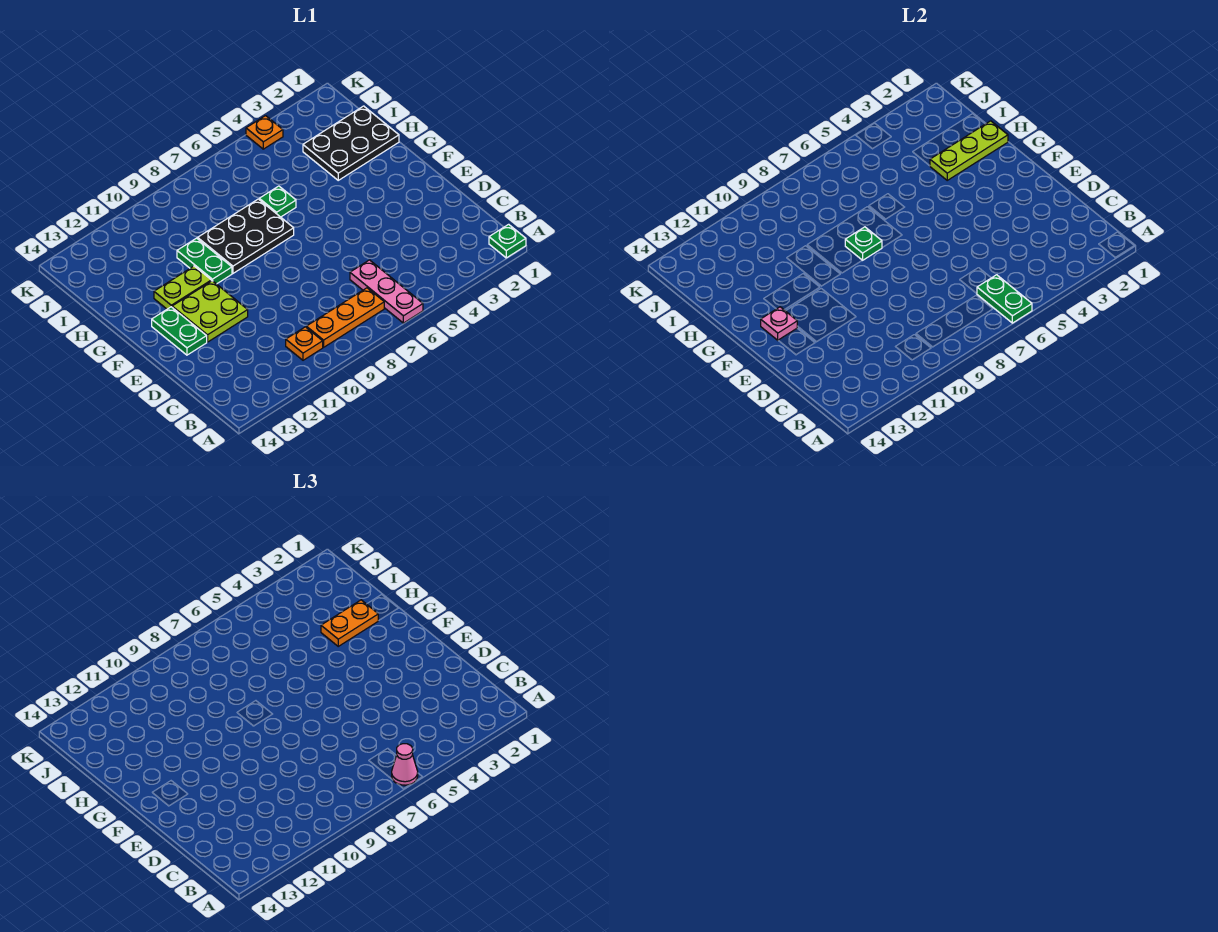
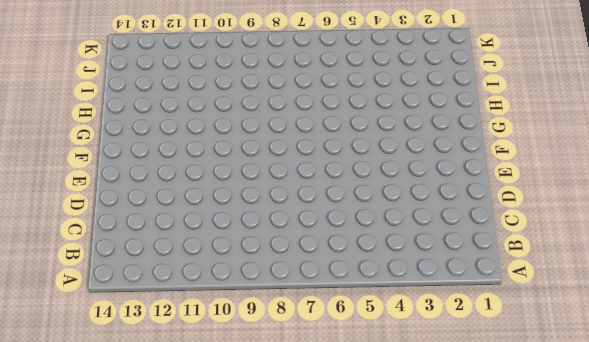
none -> green plate A1 level 1
none -> pink plate A6:C6 level 1
none -> orange plate B7:B9 level 1

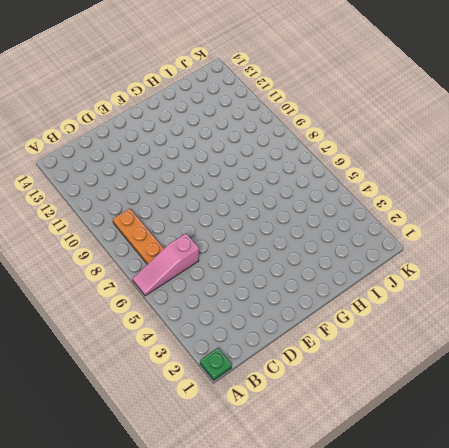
pink slope A6:C6 level 1 top C -> pink plate A6:C6 level 1
none -> orange plate B10 level 1
none -> lime plate E11:F12 level 1
none -> green plate E13:F13 level 1

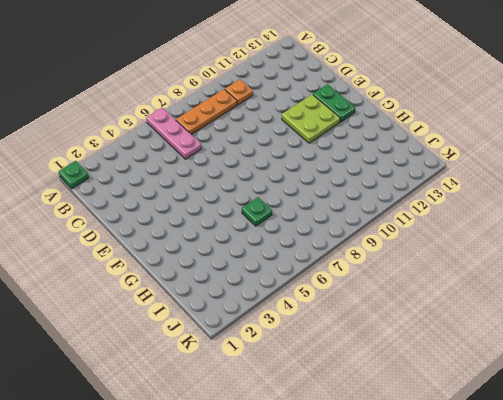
none -> black plate G7:H9 level 1
none -> green plate G10:H10 level 1
none -> lime plate G11:G12 level 1

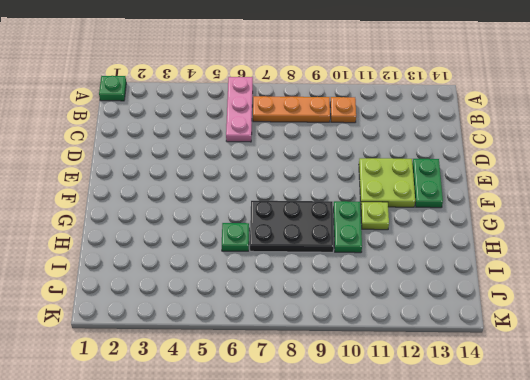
lime plate G11 level 1 -> lime plate G11:G12 level 1
none -> black plate H1:I3 level 1
none -> orange plate K4 level 1
none -> green plate A6:B6 level 2

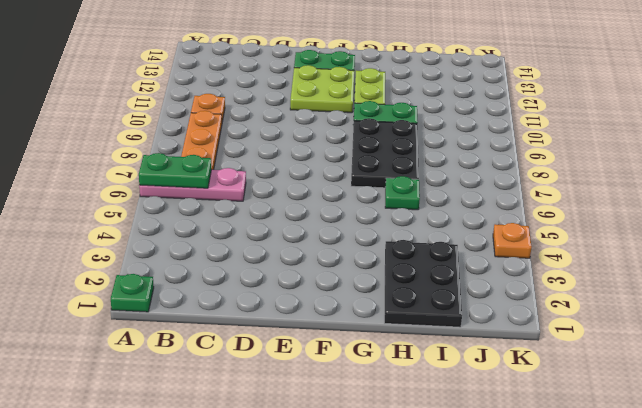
none -> pink plate F13 level 2
none -> green plate G8 level 2
none -> lime plate H1:H3 level 2

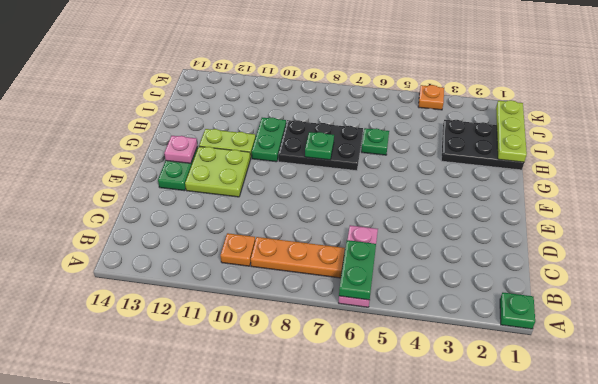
lime plate H1:J1 level 2 -> lime plate H1:H3 level 2
none -> pink cone A6 level 3
none -> orange plate H2:H3 level 3

